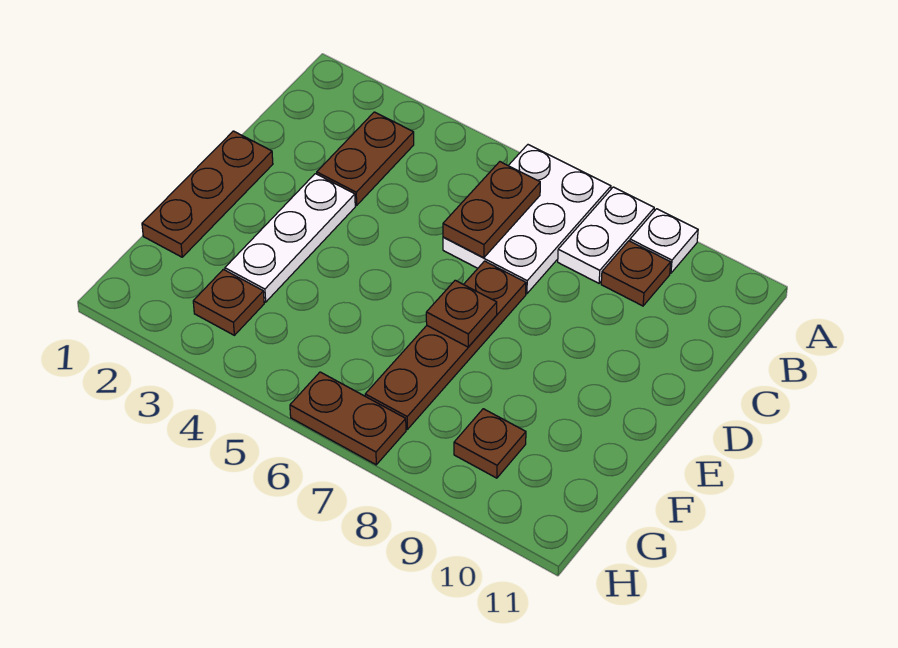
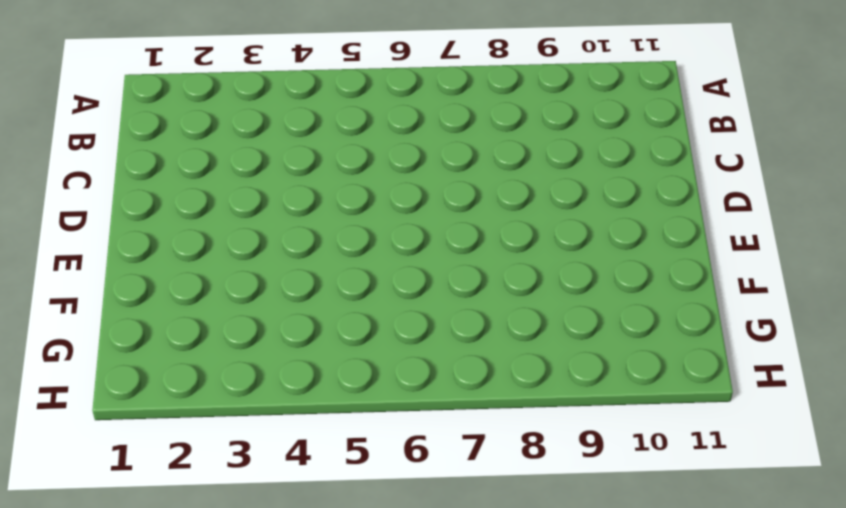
none -> white plate A6:C7 level 1
none -> white plate A8:B8 level 1
none -> white plate A9 level 1

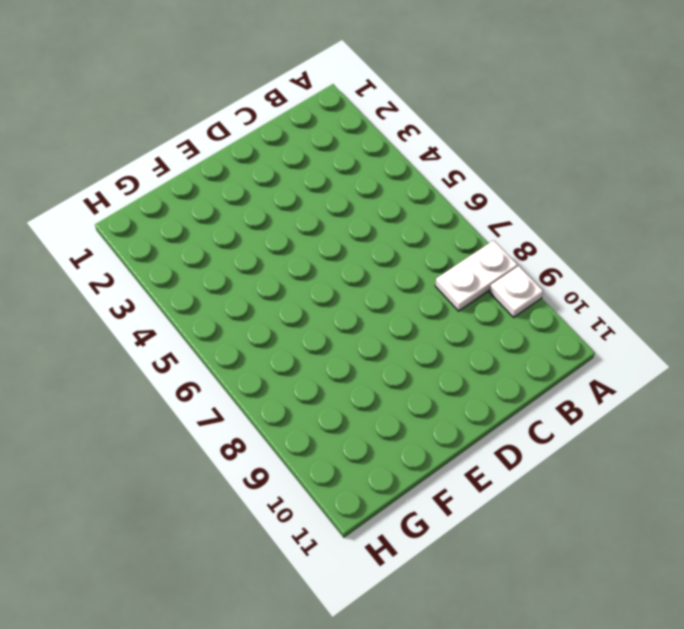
none -> white plate A6:C7 level 1
none -> brown plate B3:C3 level 1
none -> brown plate B9 level 1

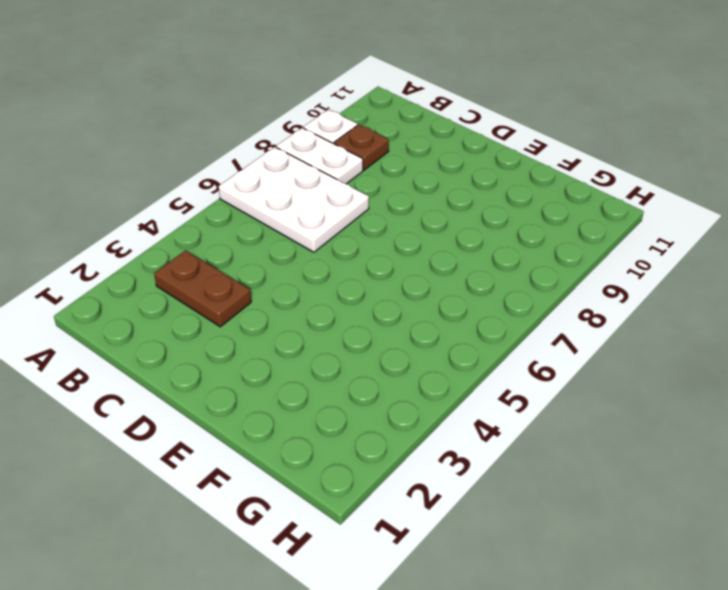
none -> brown plate D1:F1 level 1
none -> white plate D3:F3 level 1
none -> brown plate D7:G7 level 1

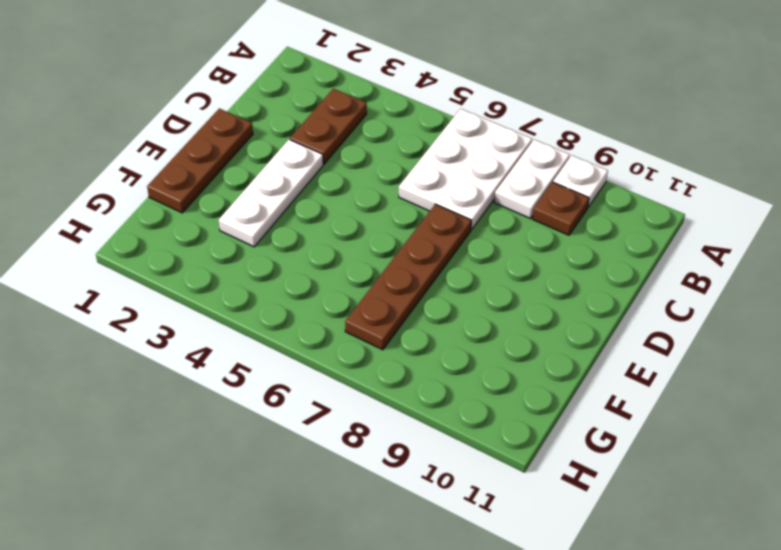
none -> brown plate G3 level 1
none -> brown plate G9 level 1
none -> brown plate H6:H7 level 1

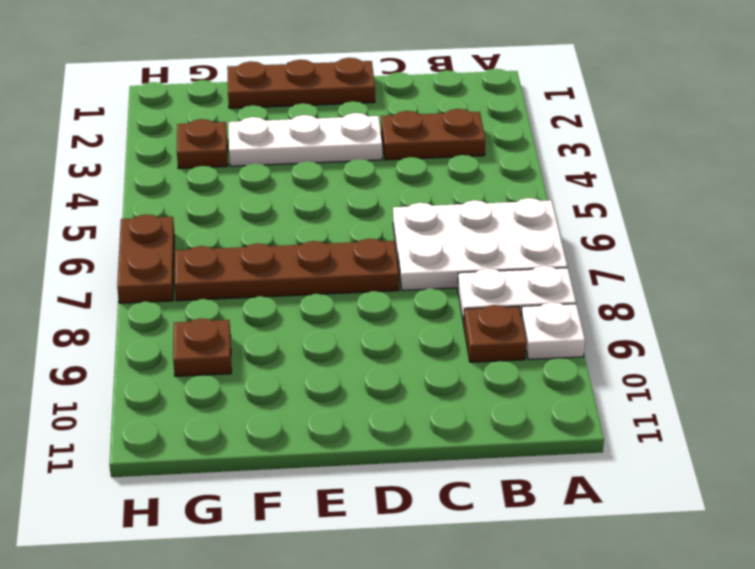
none -> brown plate B6:C6 level 2
none -> brown plate E7 level 2

